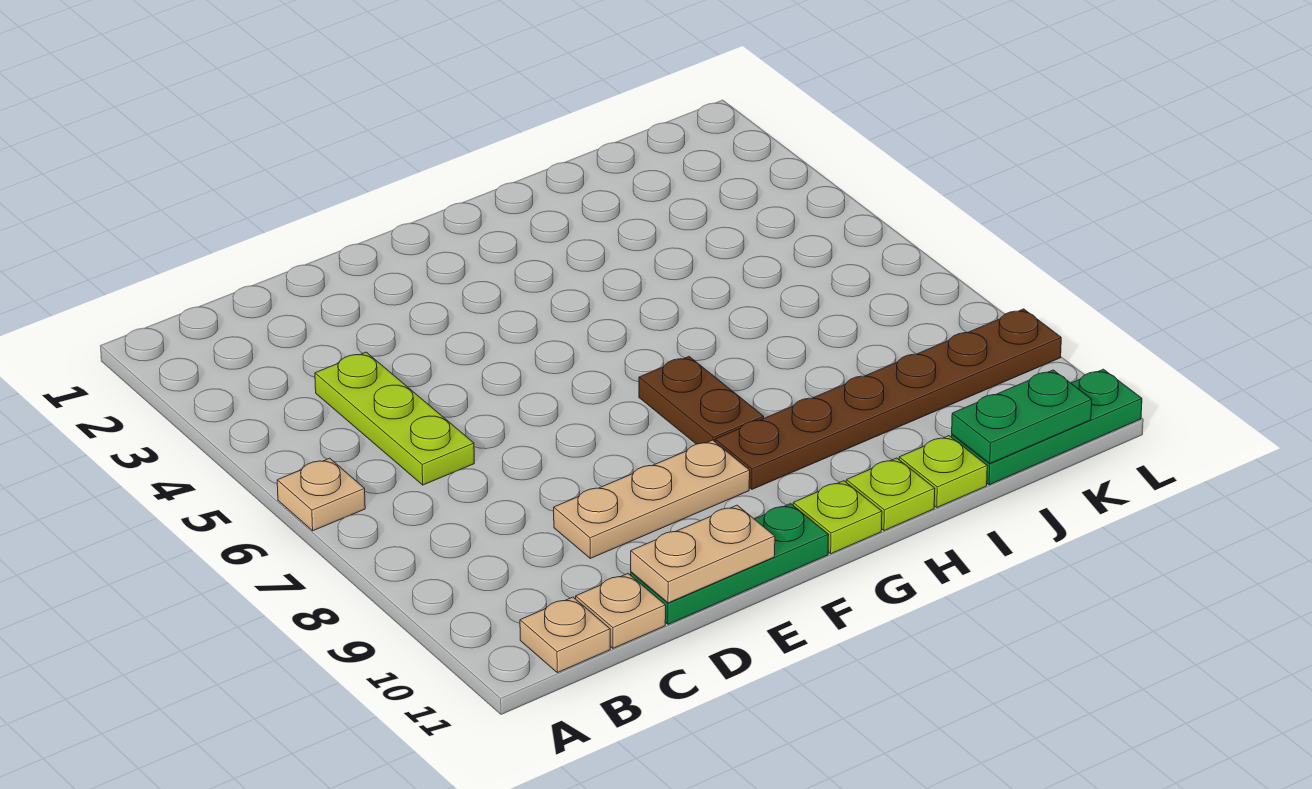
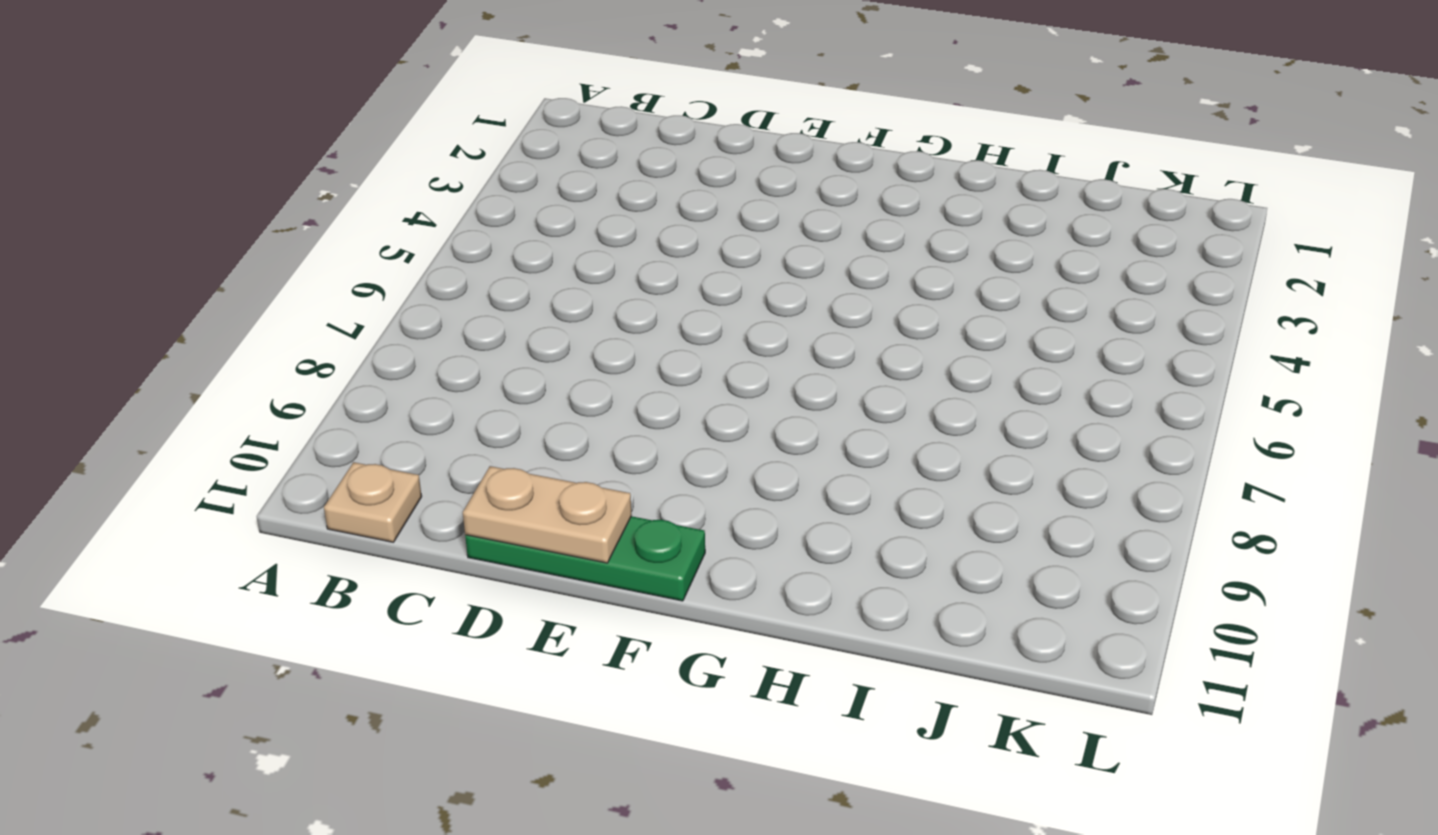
none -> tan plate A6 level 1
none -> lime plate C4:C6 level 1
none -> tan plate C11 level 1

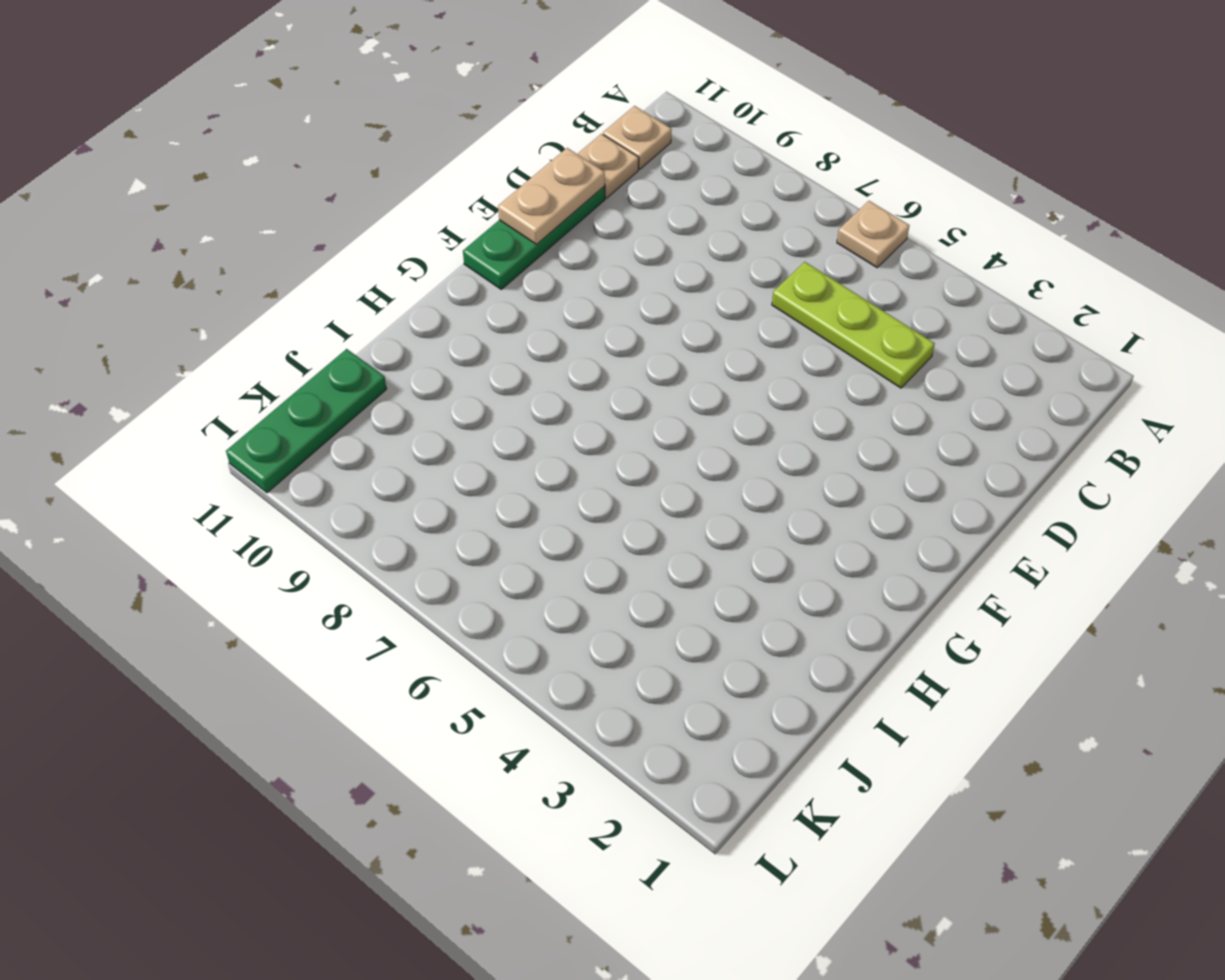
none -> tan plate D9:F9 level 1
none -> brown plate G7:G8 level 1
none -> brown plate G9:L9 level 1

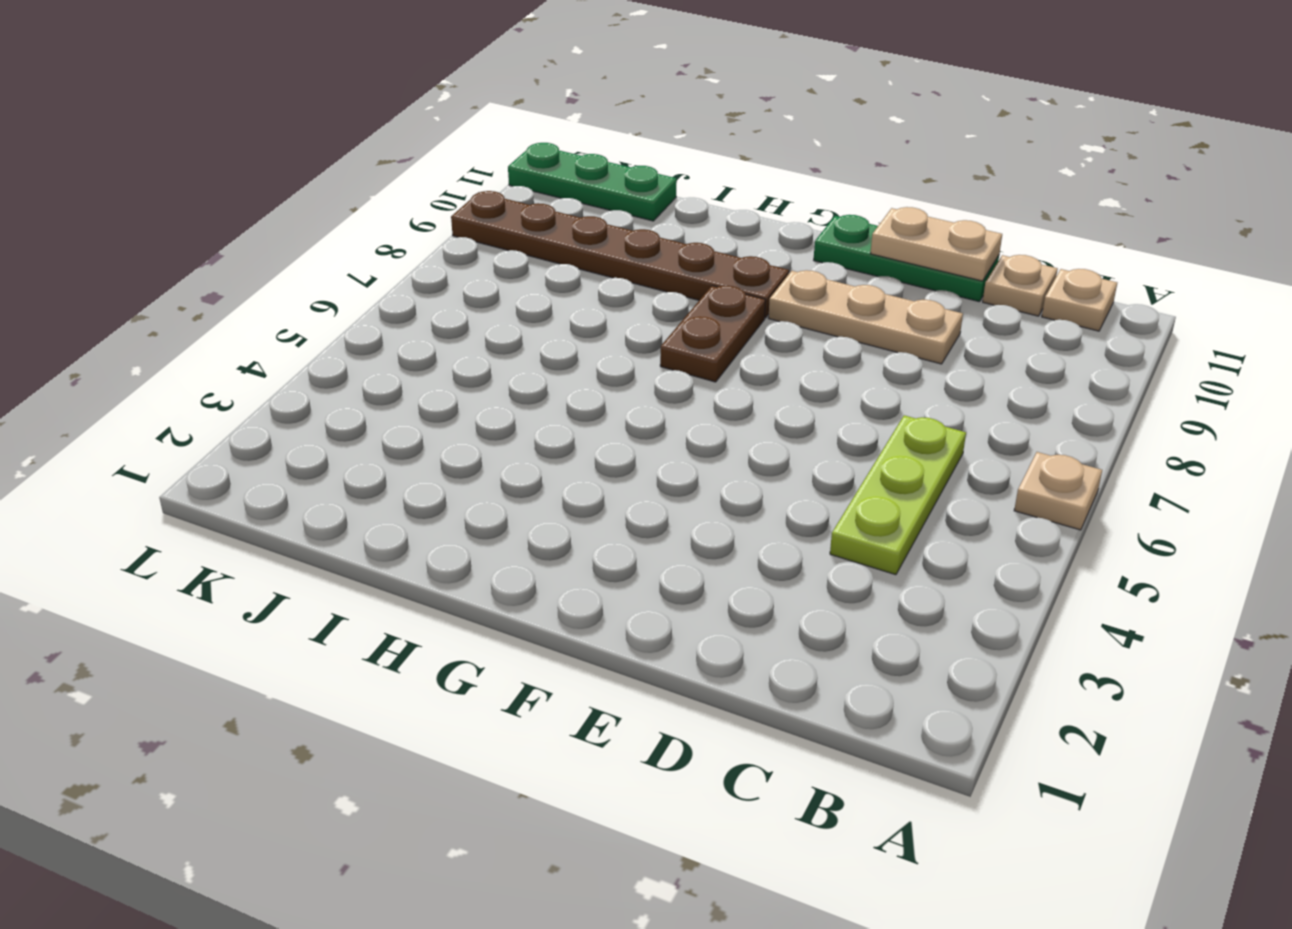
none -> lime plate G11 level 1
none -> lime plate H11 level 1
none -> lime plate I11 level 1

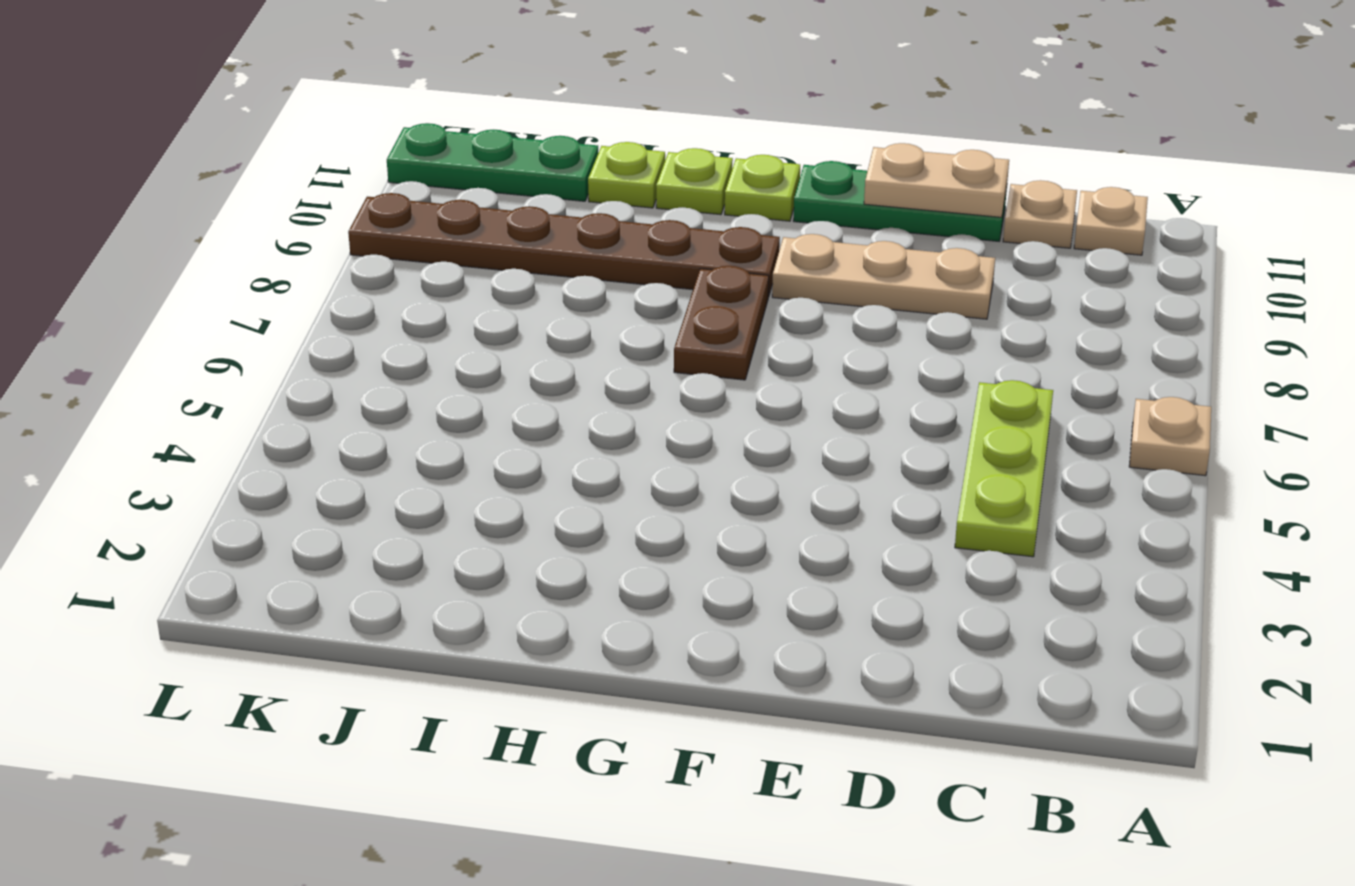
none -> green plate J11:K11 level 2

